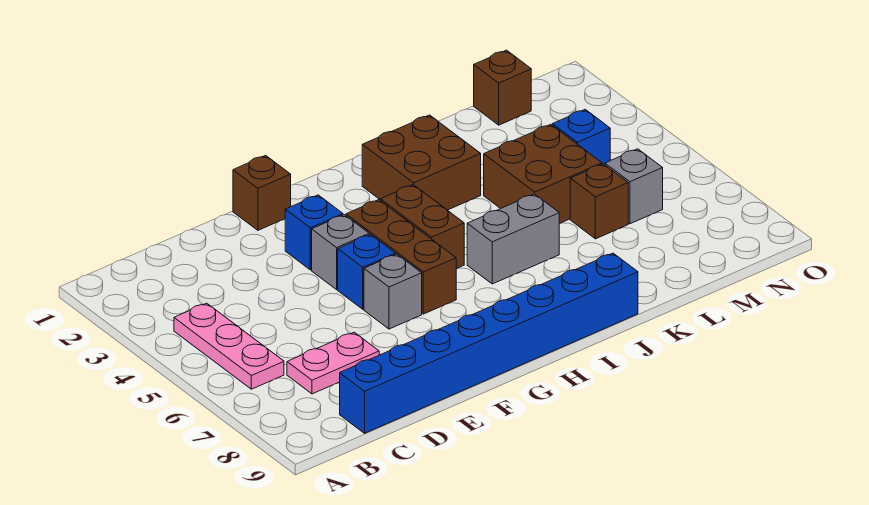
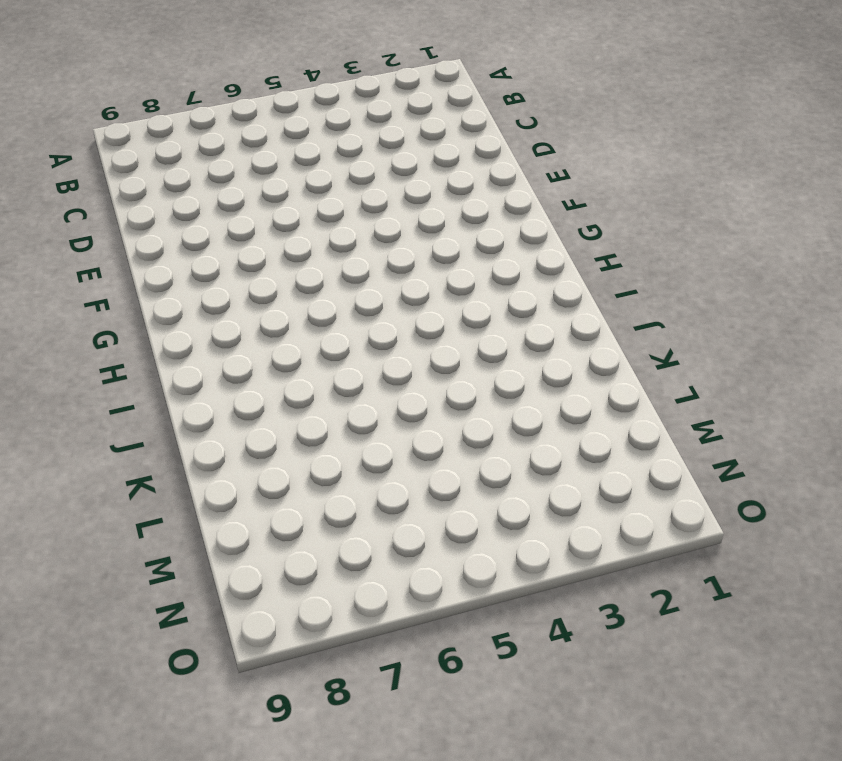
none -> pink plate B4:B6 level 1
none -> pink plate C7:D7 level 1
none -> blue brick C9:J9 level 1

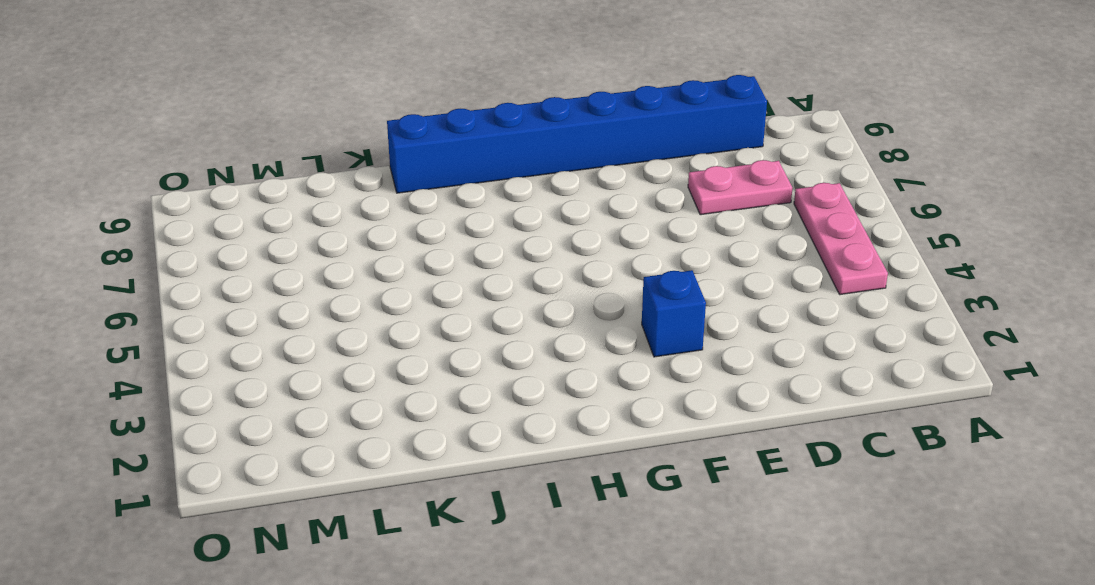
none -> brown brick F1 level 1
none -> grey brick F4 level 1
none -> blue brick F5 level 1

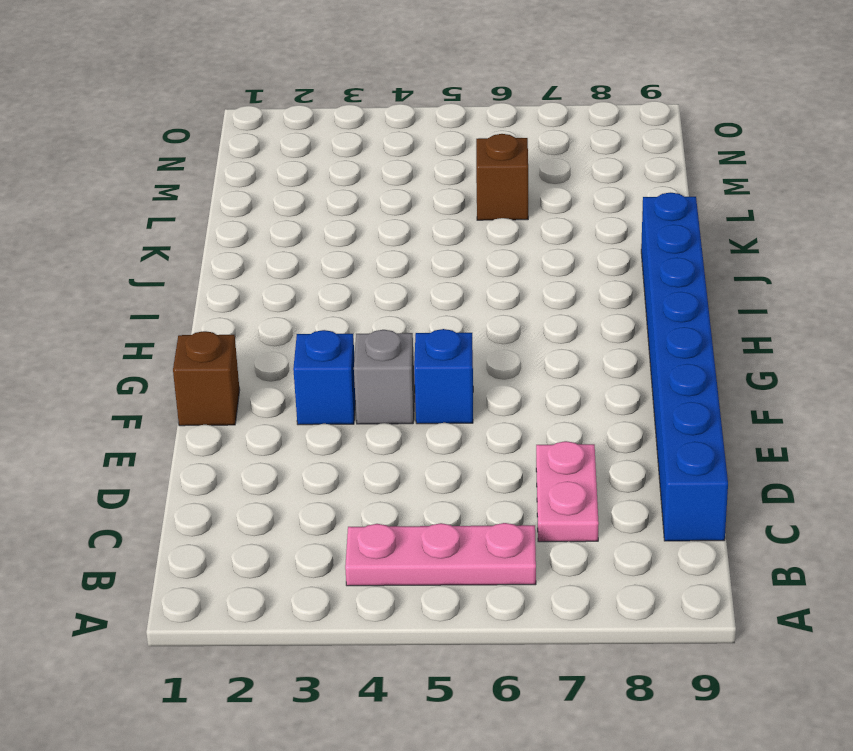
none -> grey brick F6 level 1
none -> brown brick G4:G6 level 1
none -> brown brick H4:H5 level 1

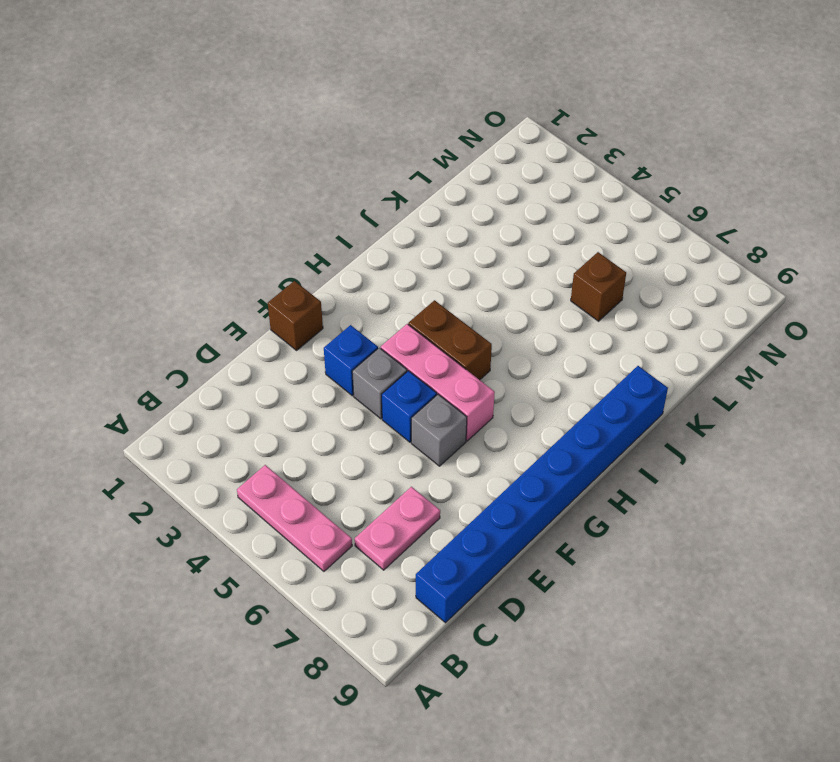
pink brick G4:G6 level 1 -> brown brick G4:G6 level 1
none -> brown brick I2:J3 level 1
none -> grey brick I6:J6 level 1
none -> brown brick K4:L5 level 1

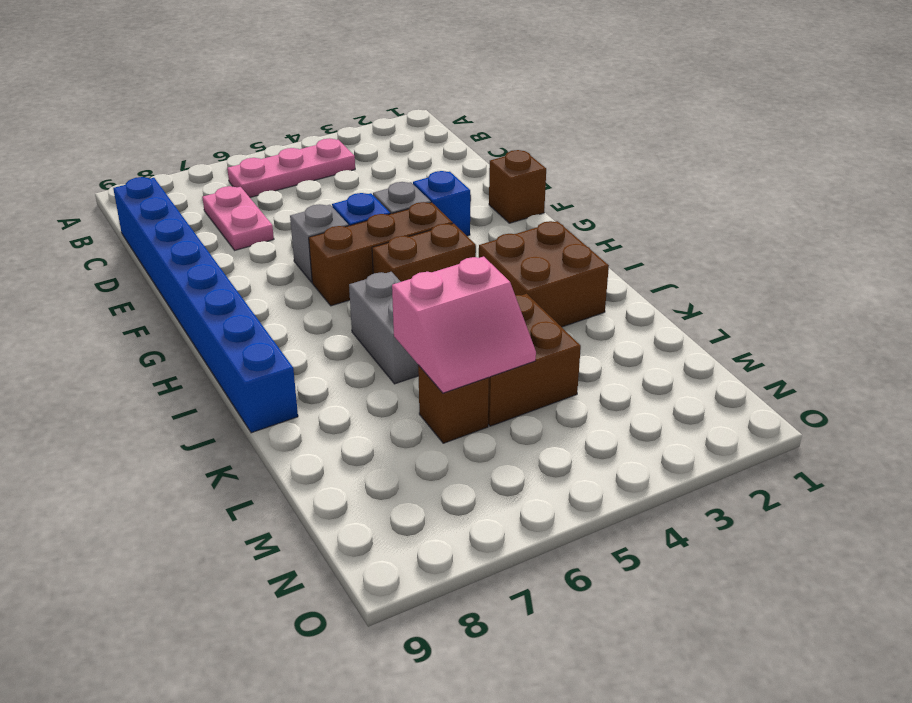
pink slope K5:L6 level 2 top K -> none
none -> brown brick M1 level 1
none -> blue brick M4 level 1
none -> grey brick M6 level 1

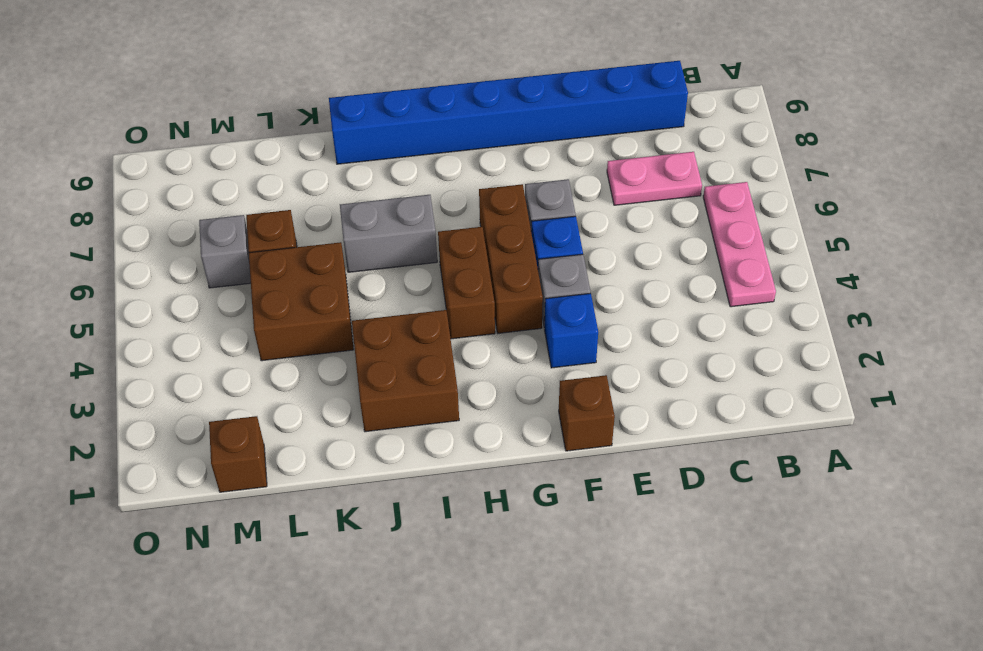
none -> blue brick M4 level 1

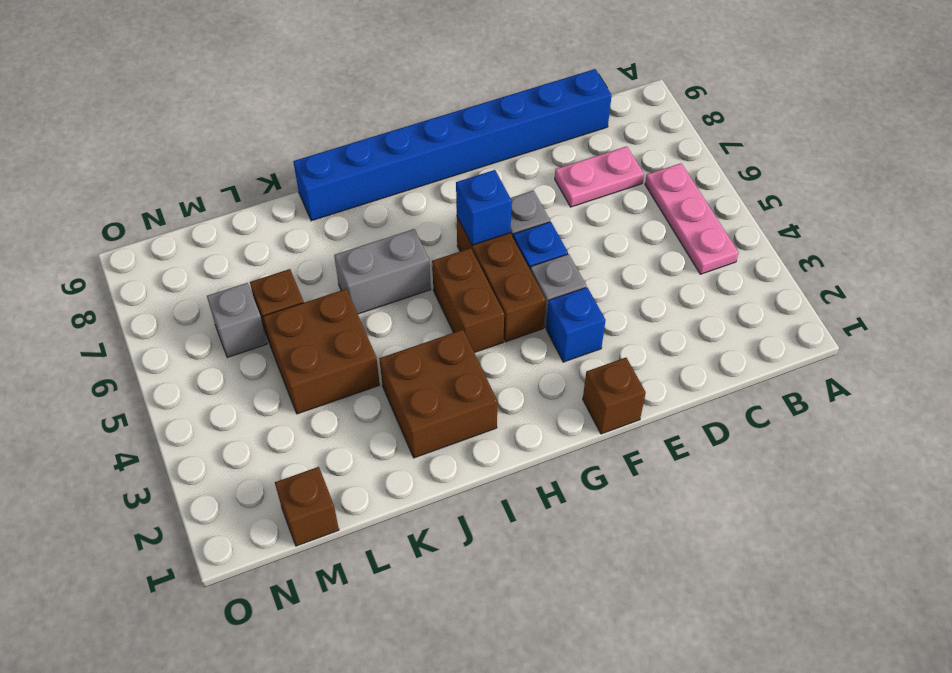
blue brick G6 level 2 -> blue brick M4 level 1

